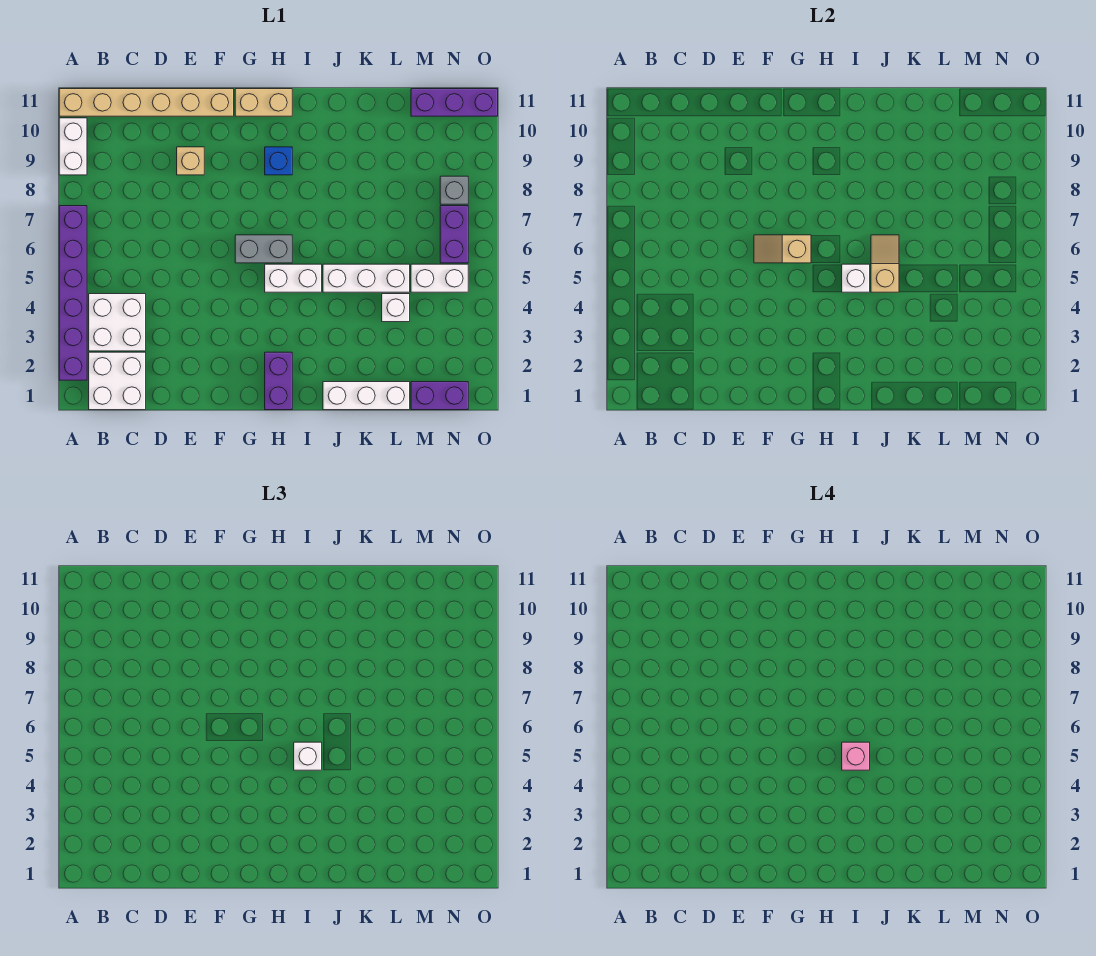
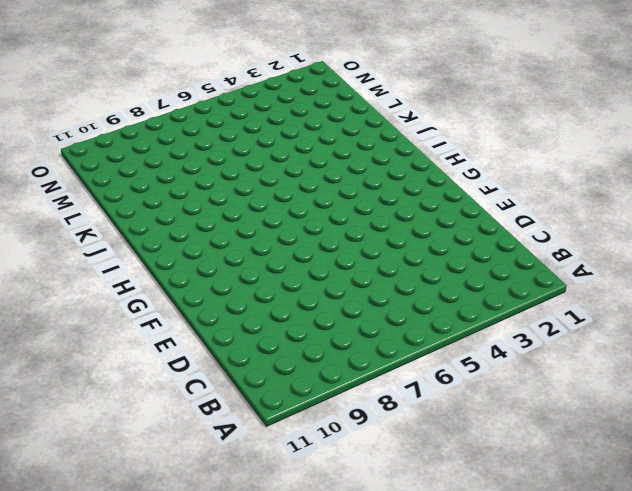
none -> purple brick A2:A7 level 1
none -> white brick A9:A10 level 1
none -> tan brick A11:F11 level 1

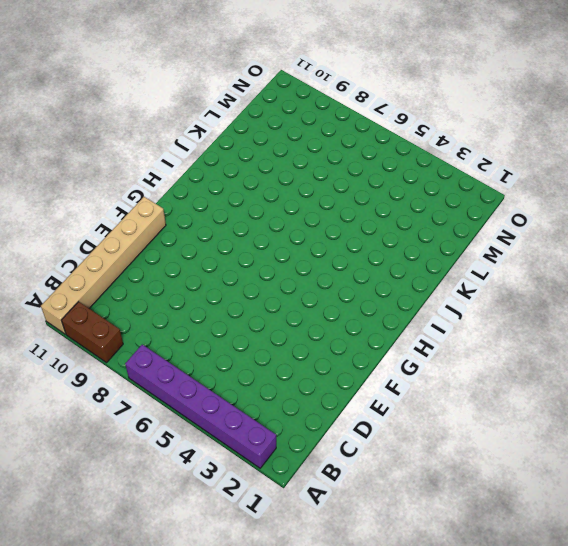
brown brick A9:A10 level 1 -> white brick A9:A10 level 1
none -> white brick B1:C2 level 1
none -> white brick B3:C4 level 1
none -> tan brick E9 level 1

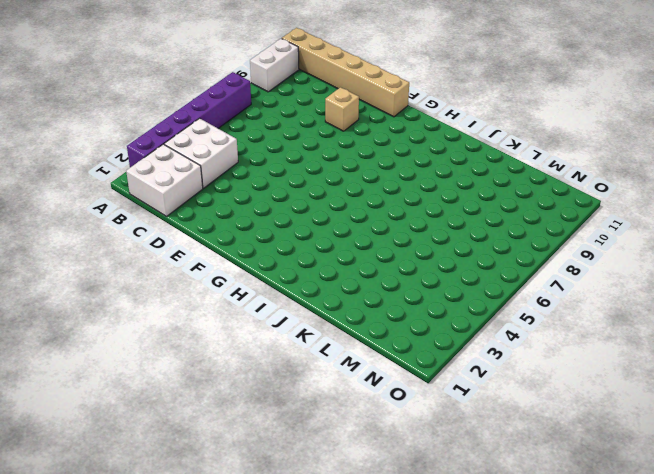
none -> grey brick G6:H6 level 1
none -> tan brick G11:H11 level 1
none -> purple brick H1:H2 level 1

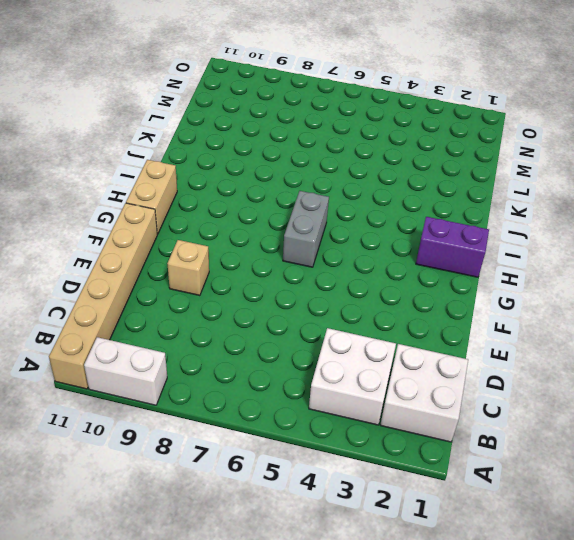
none -> purple brick A2:A7 level 1
none -> white brick H5:I5 level 1
none -> blue brick H9 level 1

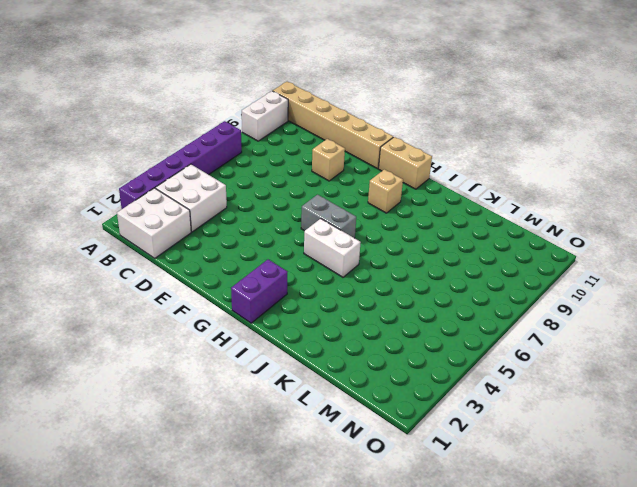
tan brick H9 level 1 -> blue brick H9 level 1
none -> white brick J1:L1 level 1
none -> white brick J5:L5 level 1
none -> white brick L4 level 1

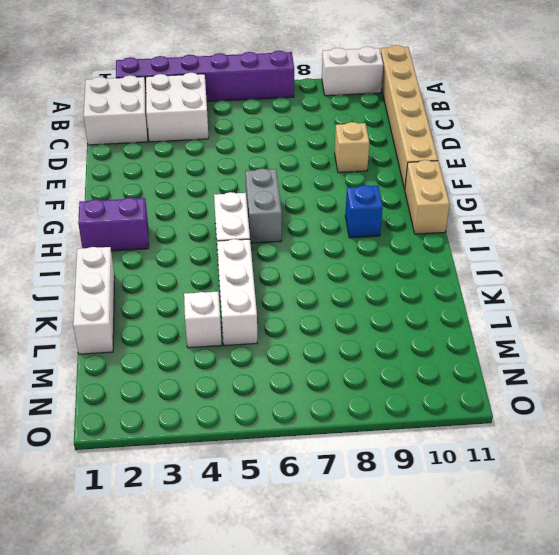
none -> purple brick M1:N1 level 1
none -> white brick M5:N5 level 1
none -> purple brick M11:O11 level 1

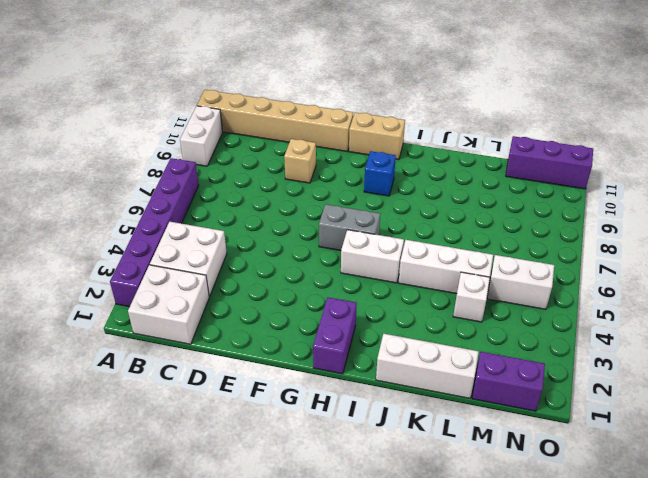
none -> purple brick N6:N7 level 1
none -> grey brick N8 level 1
none -> tan slope F6:G6 level 2 top G

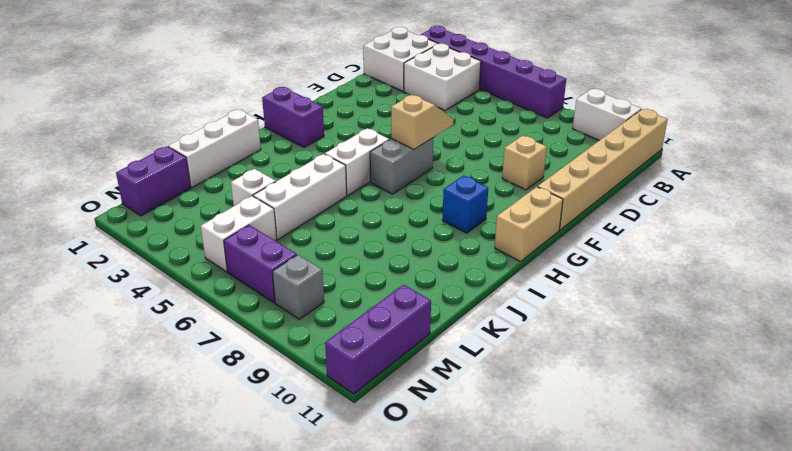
none -> white brick I5 level 2
none -> tan slope J5:J6 level 2 top 5
none -> white brick I5 level 3

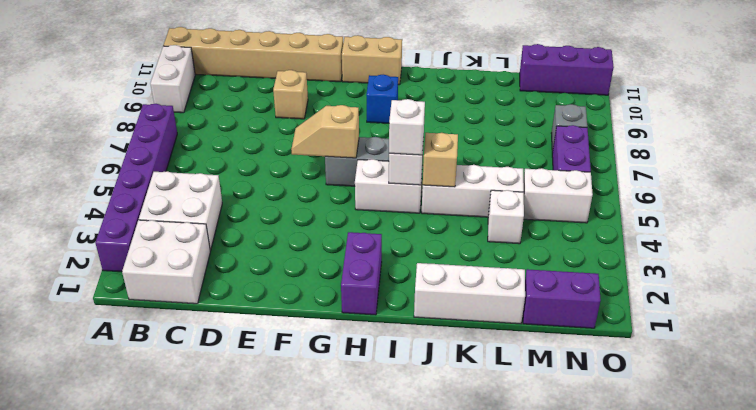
none -> pink brick I5 level 4

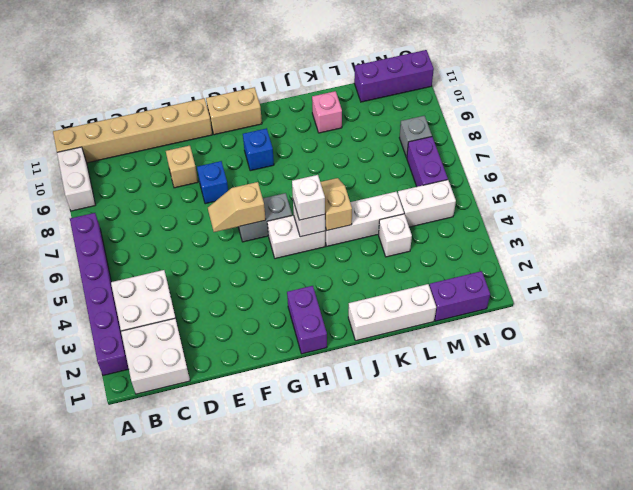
blue brick F8 level 1 -> none
pink brick K10 level 1 -> pink brick I5 level 4

